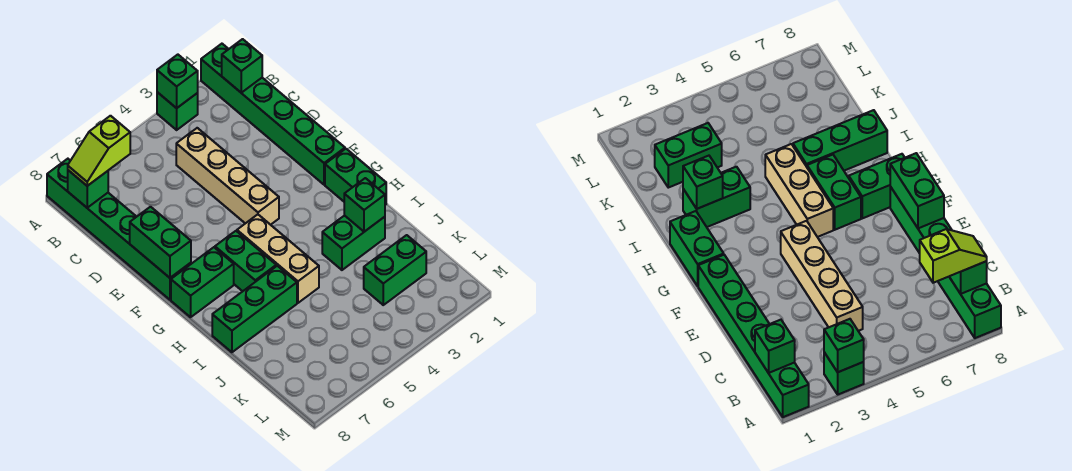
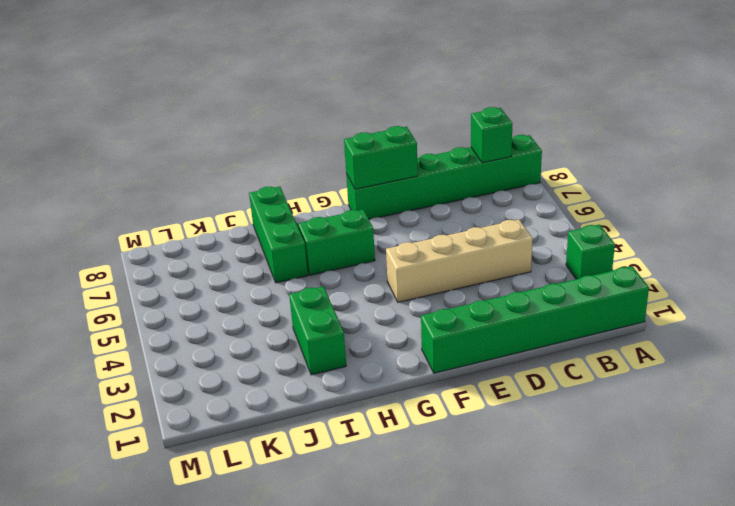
none -> green brick G1:H1 level 1
none -> tan brick G5:I5 level 1
none -> green brick G7:G8 level 1

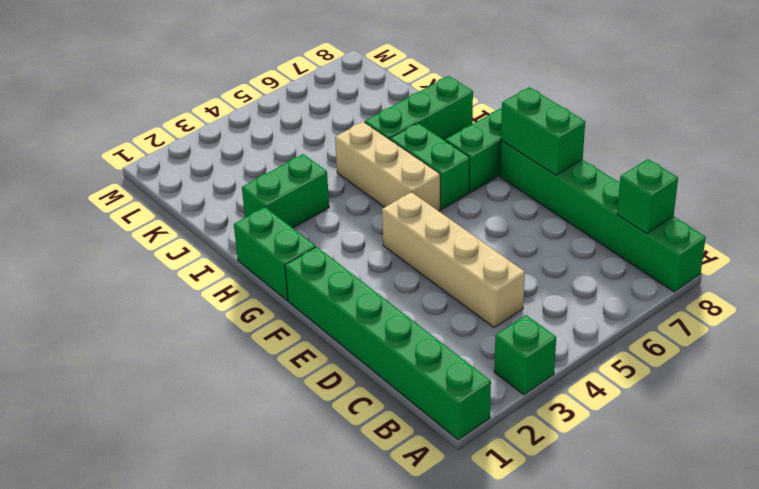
none -> green brick K2:K3 level 1
none -> green brick A3 level 2
none -> green brick B1 level 2

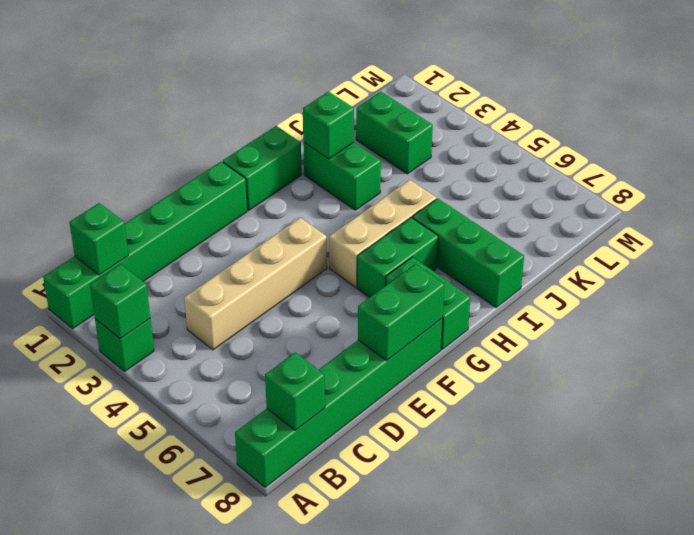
none -> lime slope B7:B8 level 3 top 7

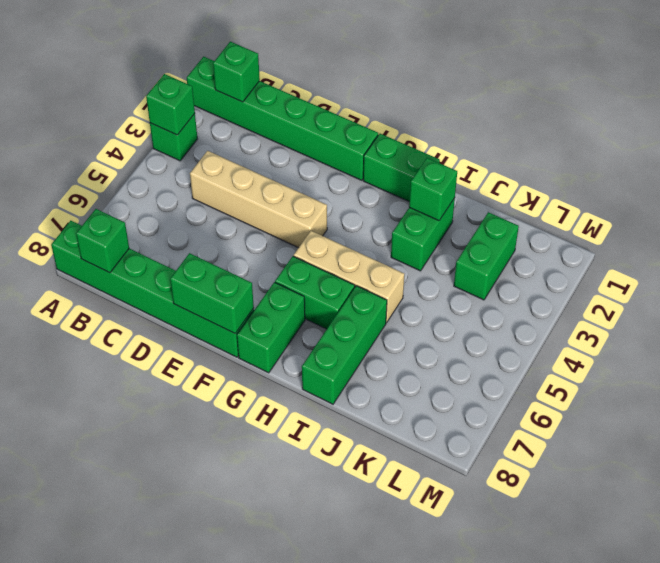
none -> lime slope B7:B8 level 3 top 7

